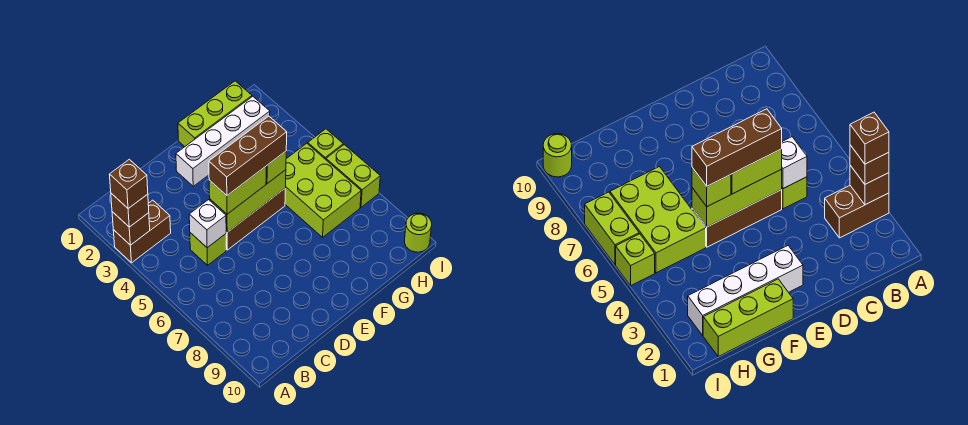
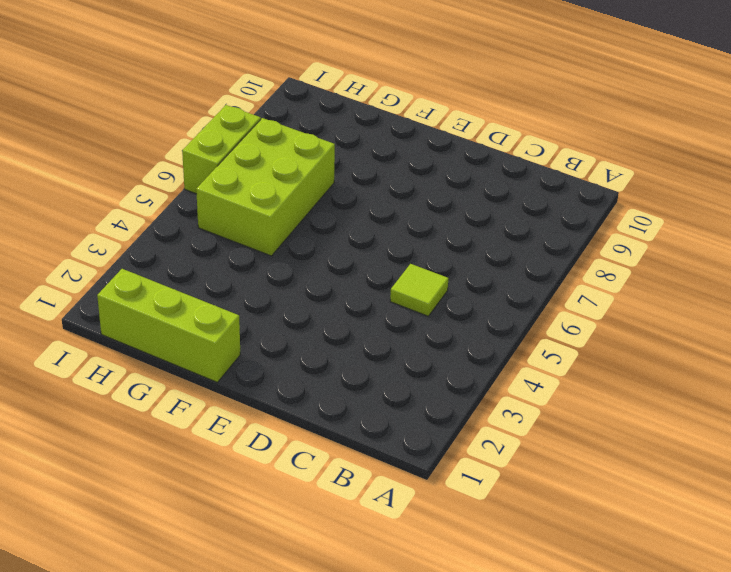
lime tile C5 level 1 -> lime brick C5 level 1
none -> brown brick A3:B3 level 1
none -> brown brick D5:F5 level 1
none -> white brick E2:H2 level 1

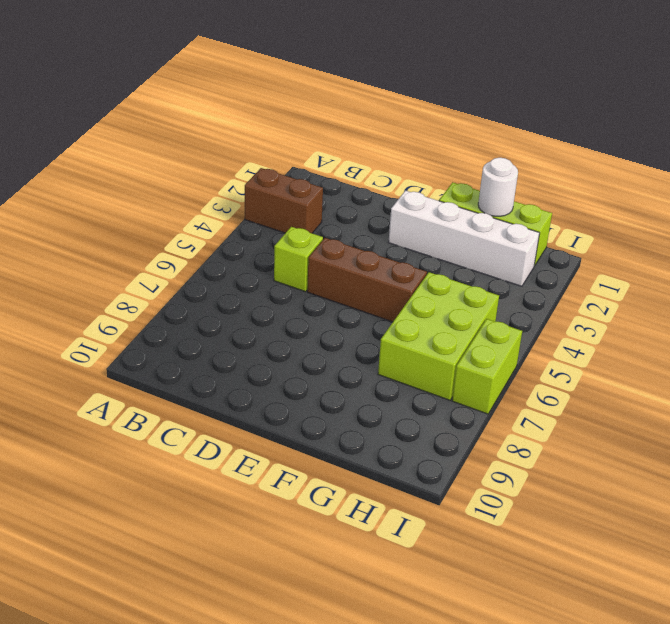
white round brick G1 level 2 -> none
none -> lime brick I5 level 1
none -> lime round brick I10 level 1
none -> brown brick A3 level 2

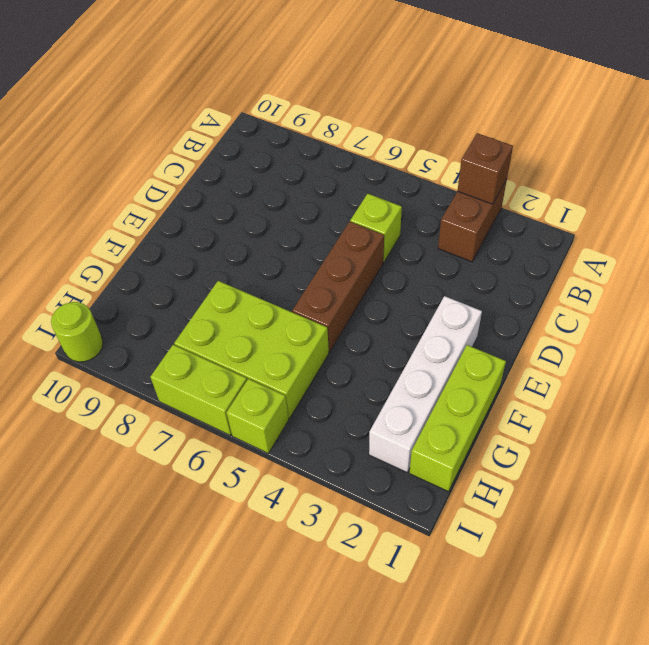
none -> white brick C5 level 2
none -> lime brick D5:F5 level 2
none -> brown brick A3 level 3

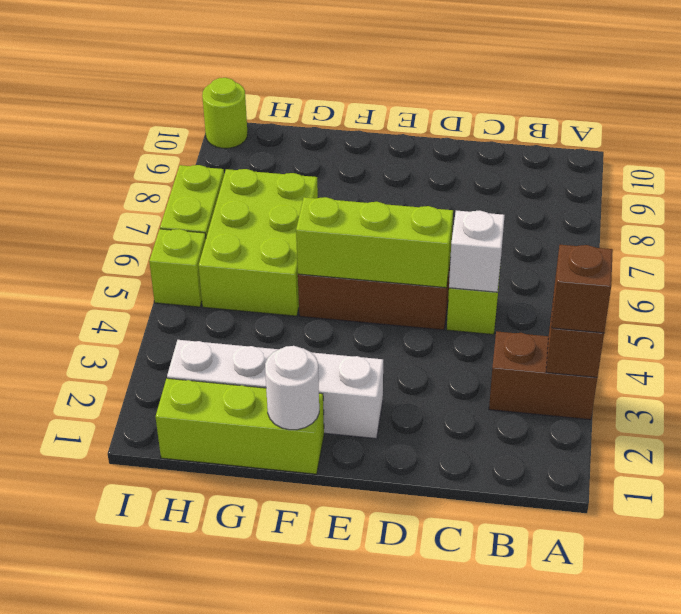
white round brick F1 level 2 -> none
none -> lime brick D5:E5 level 3
none -> lime brick F5 level 3
none -> brown brick A3 level 4

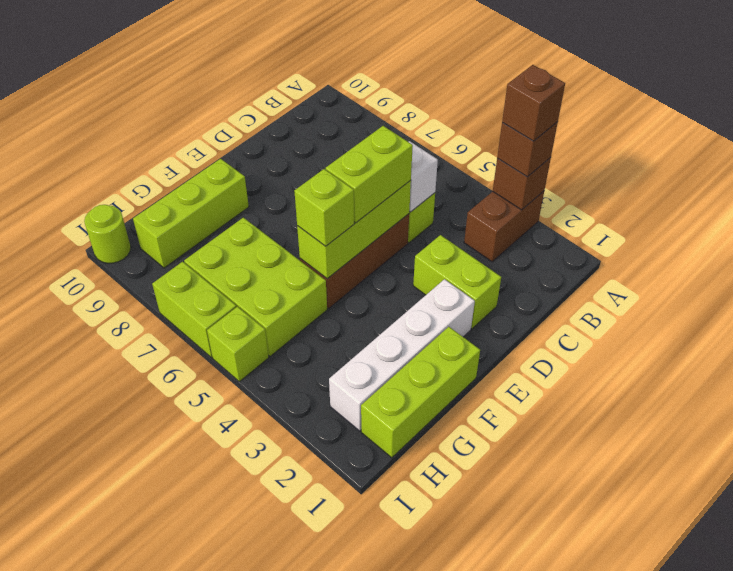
lime brick D2:D3 level 1 -> none
lime brick F9:H9 level 1 -> none
none -> brown brick D5:F5 level 4

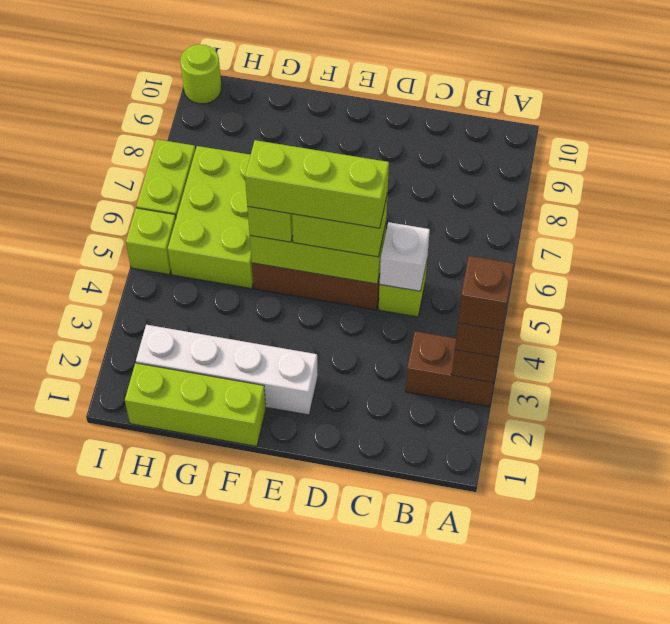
lime brick D5:F5 level 4 -> brown brick D5:F5 level 4

